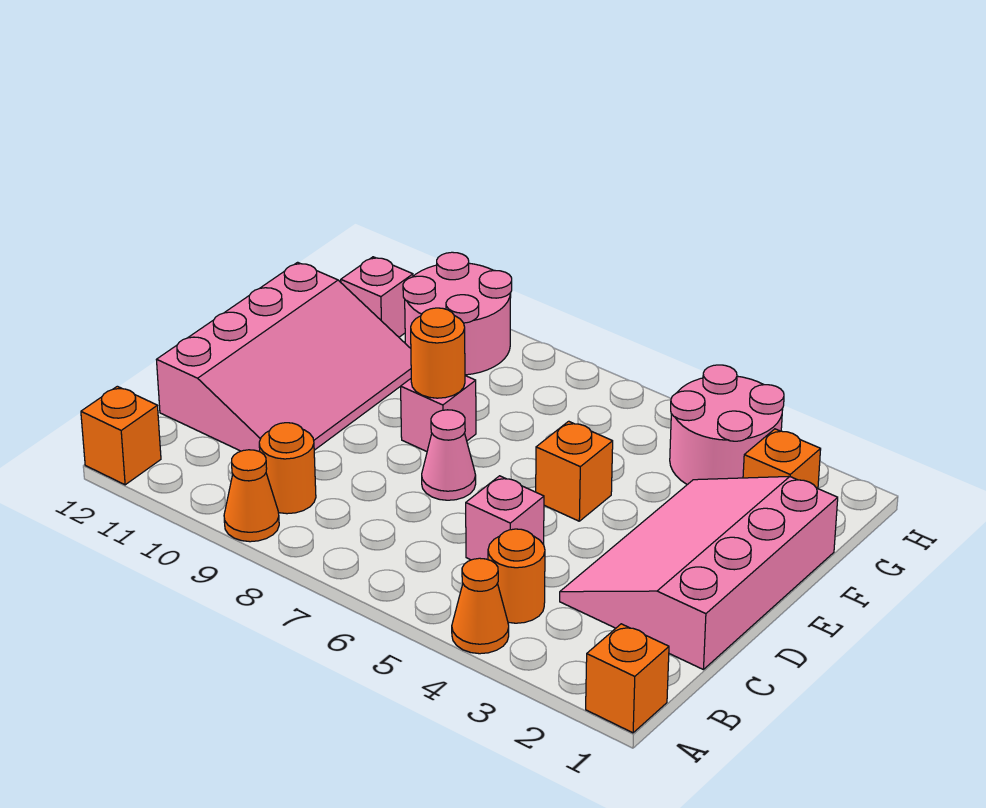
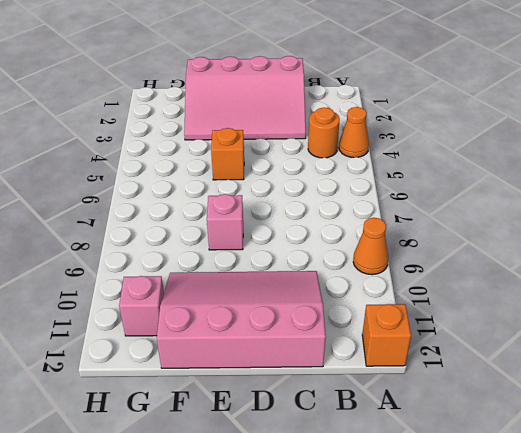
none -> orange brick A1 level 1
none -> orange round brick B9 level 1
none -> pink brick C5 level 1

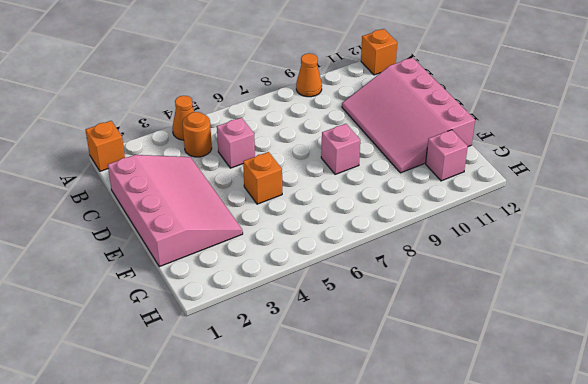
none -> orange round brick B9 level 1
none -> pink cone D7 level 1
none -> orange brick G2 level 1

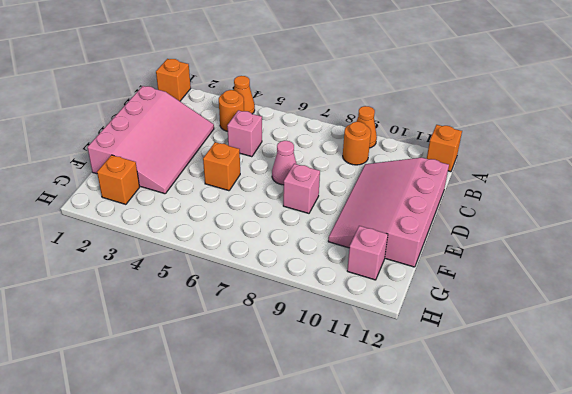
none -> pink round brick G3:H4 level 1
none -> pink round brick G9:H10 level 1
none -> orange round brick E8 level 2

